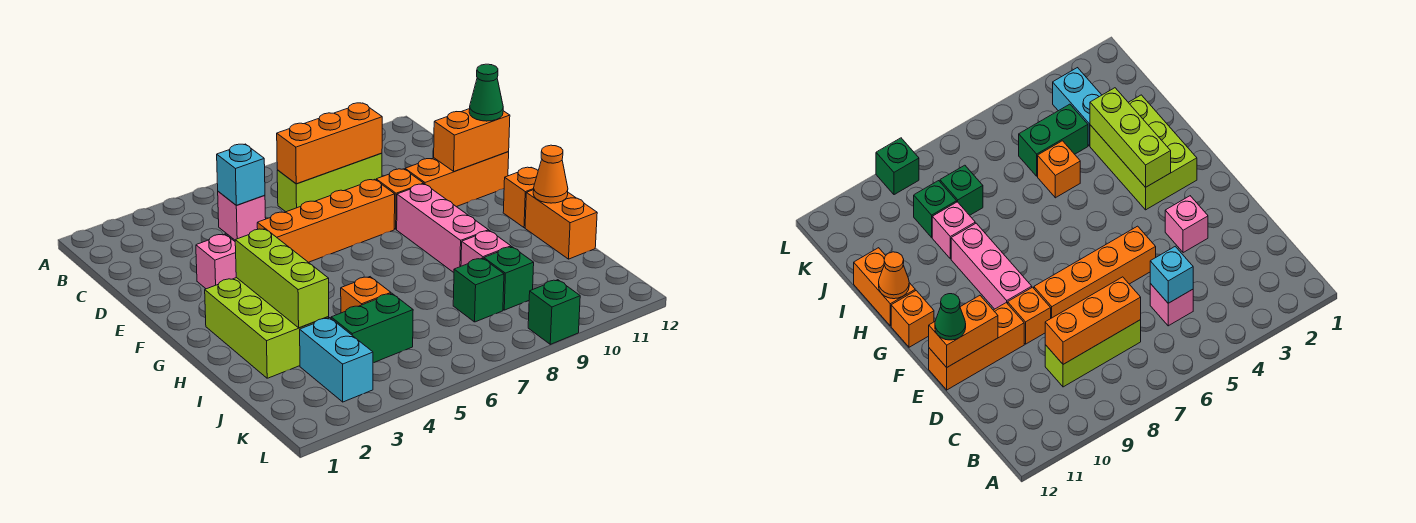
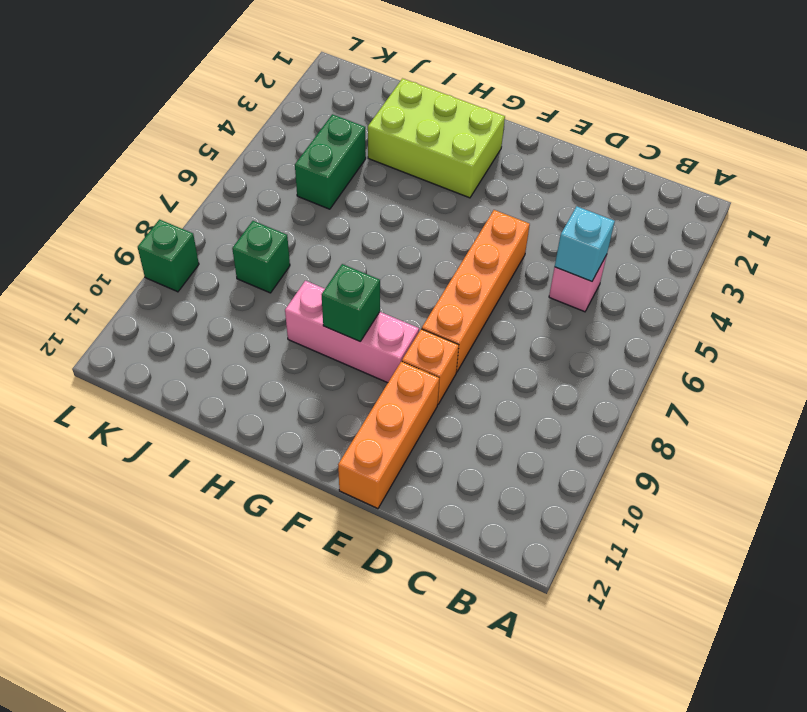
green brick G9 level 2 -> green brick J9 level 1
none -> lime brick C7:C9 level 1
none -> pink brick E3 level 1
none -> orange brick G12 level 1

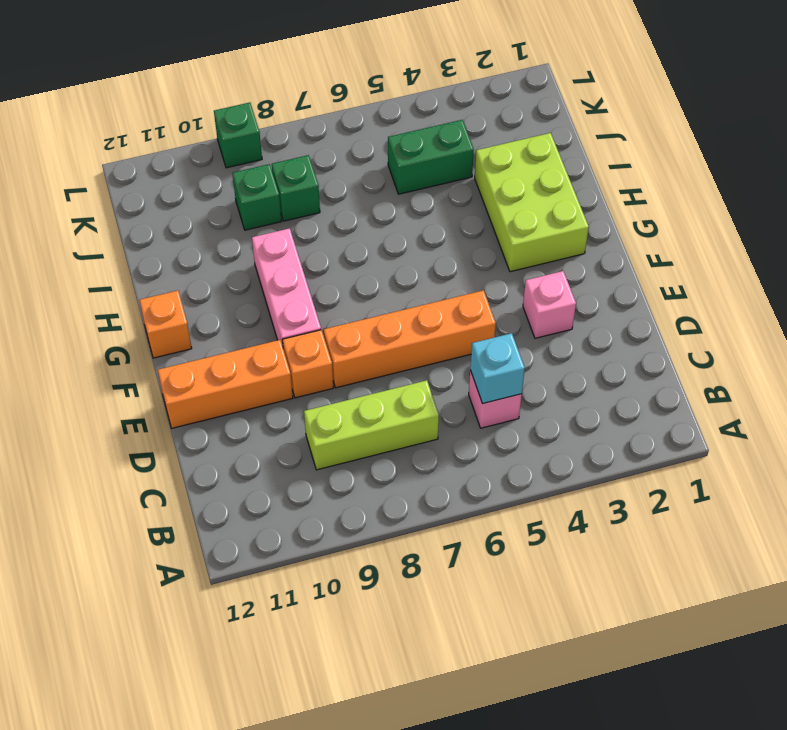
none -> orange brick H12:I12 level 1
none -> orange brick I5 level 1
none -> pink brick I9 level 1

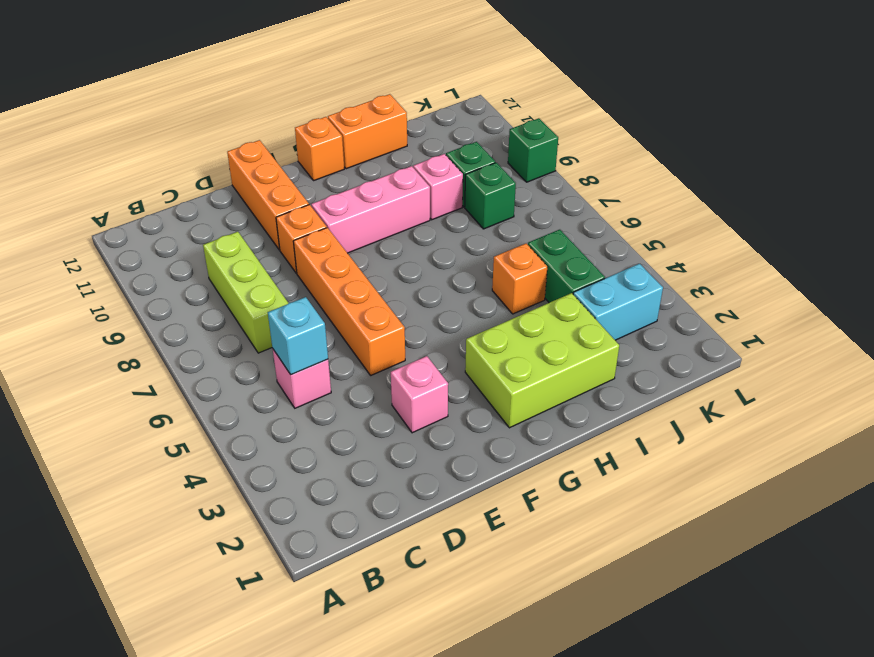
none -> orange brick C7:C9 level 2
none -> orange brick E11:E12 level 2
none -> lime brick G3:I3 level 2

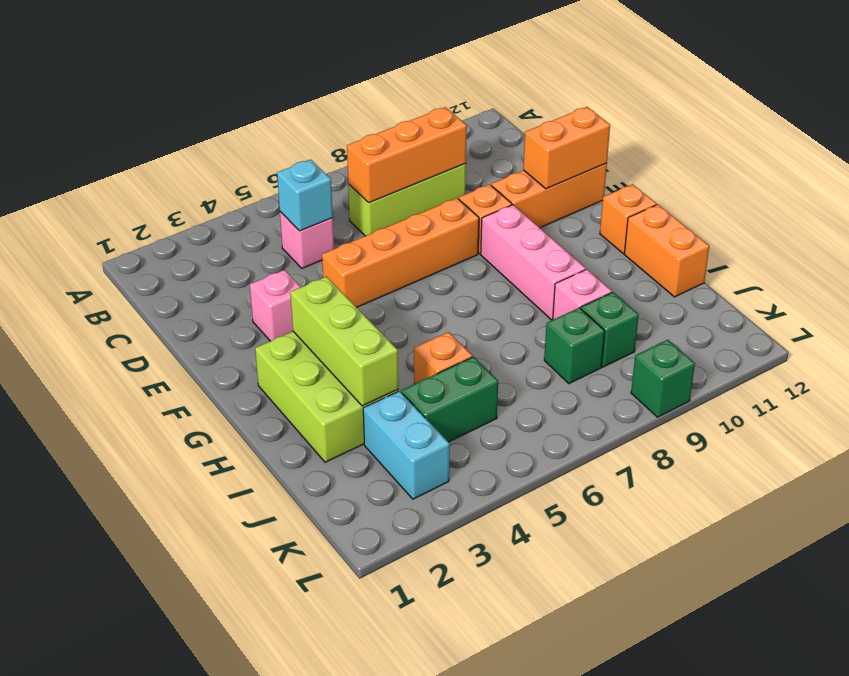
none -> orange cone H12 level 2
none -> green cone E12 level 3

